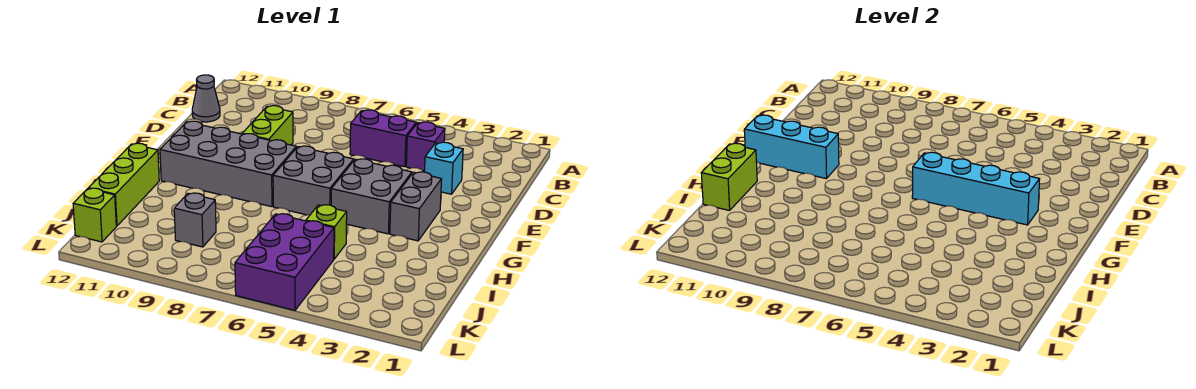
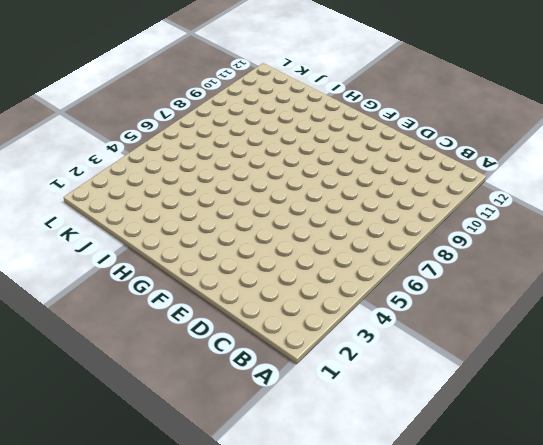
none -> purple brick C4 level 1
none -> purple brick C5:C6 level 1
none -> grey cone C12 level 1

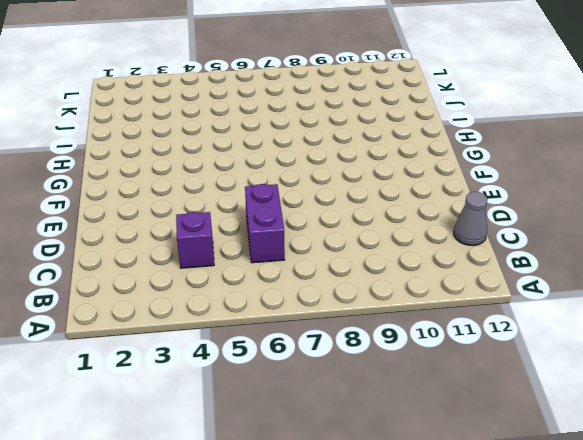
purple brick C6:D6 level 1 -> purple brick C5:C6 level 1
none -> cyan brick D3 level 1
none -> lime brick D9:E9 level 1
none -> grey brick F3:G3 level 1

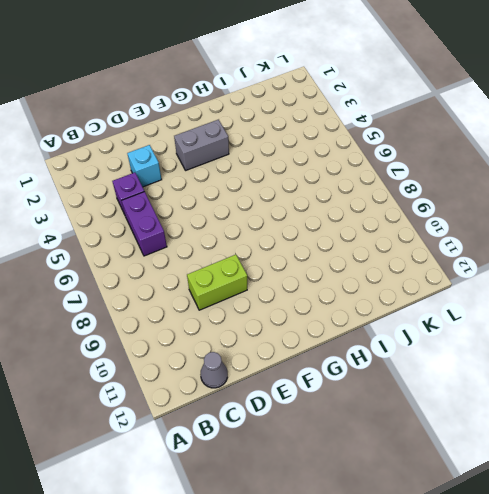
none -> grey brick F4:G5 level 1
none -> grey brick F6:G7 level 1
none -> grey brick F8:G11 level 1

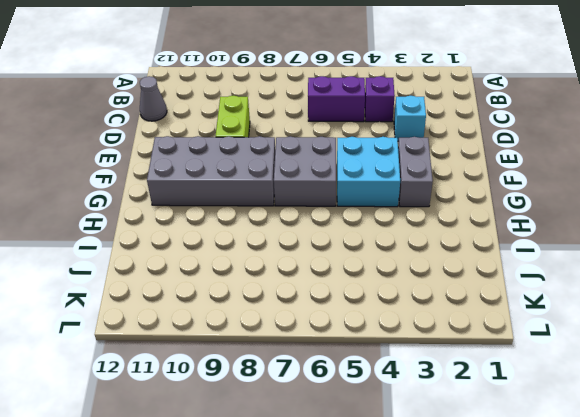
cyan brick F4:G5 level 1 -> grey brick F4:G5 level 1
none -> lime brick H12:J12 level 1
none -> lime brick I5 level 1
none -> purple brick J5:L6 level 1

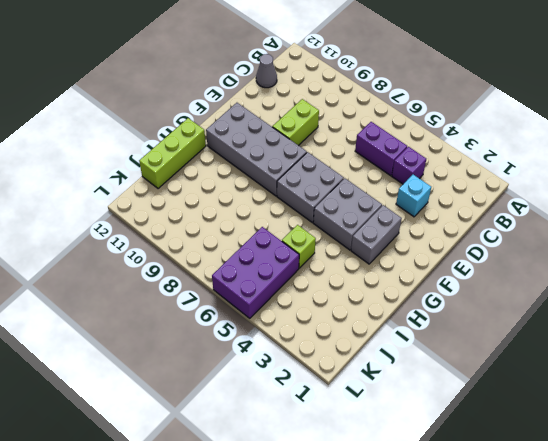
none -> grey brick J9 level 1
none -> lime brick K12 level 1
none -> cyan brick F3:F6 level 2

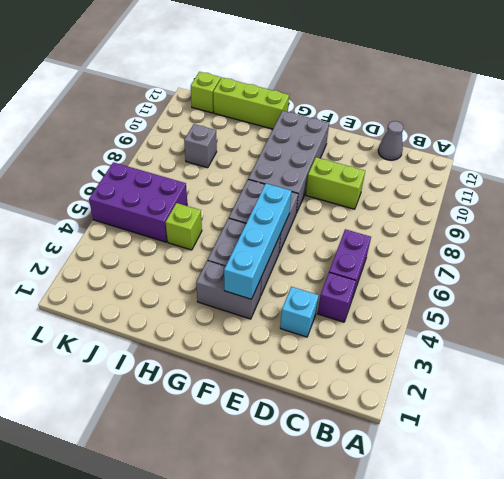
none -> cyan brick F10:F12 level 2
none -> lime brick H12:I12 level 2

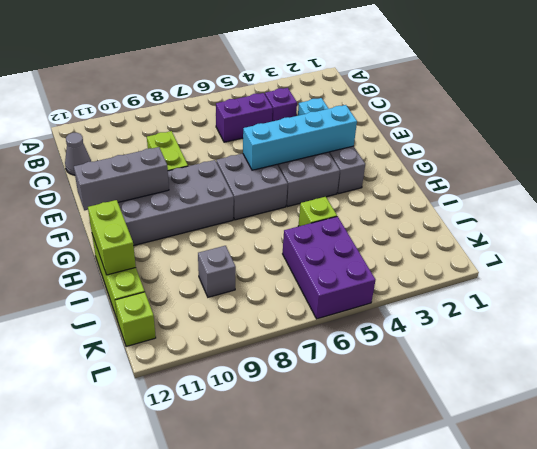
grey brick F10:F12 level 2 -> cyan brick F10:F12 level 2

